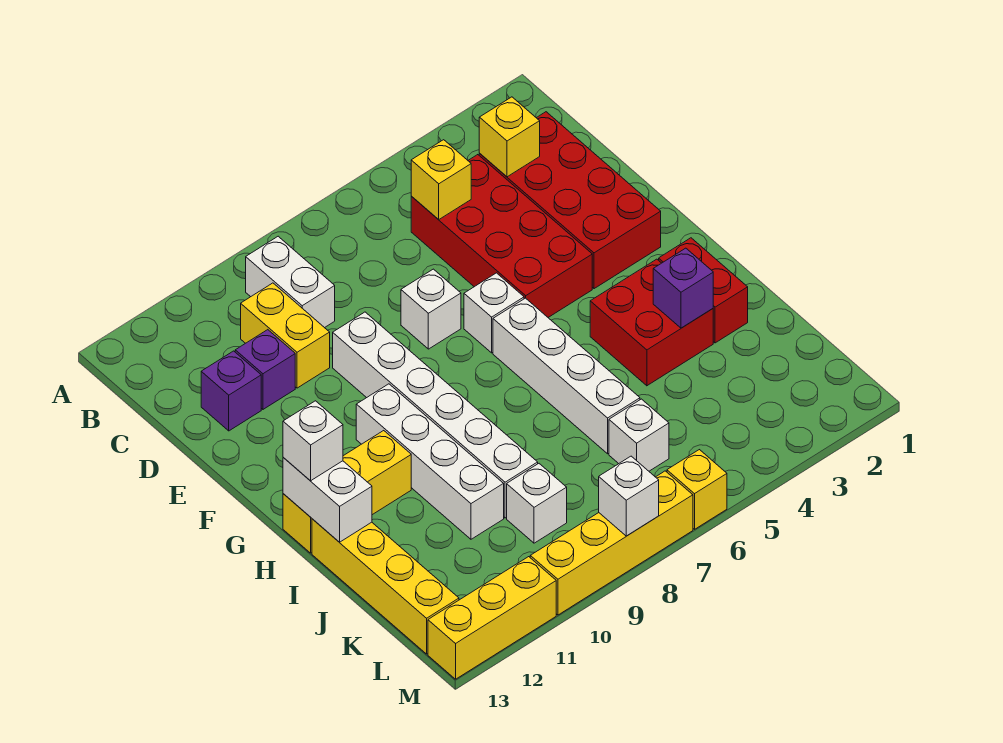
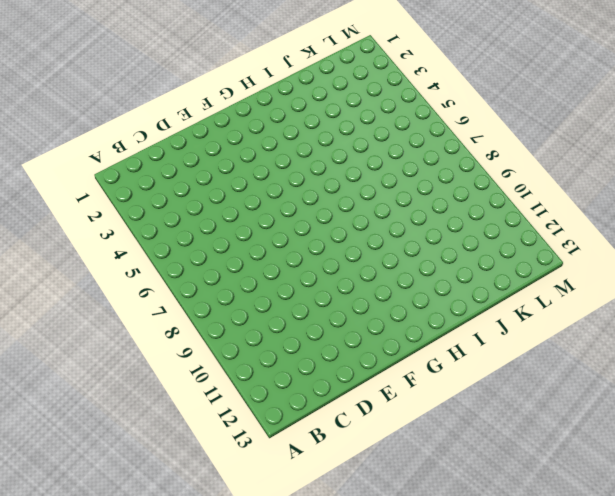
none -> white brick B9:C9 level 1
none -> red brick C2:F3 level 1
none -> red brick C4:F5 level 1

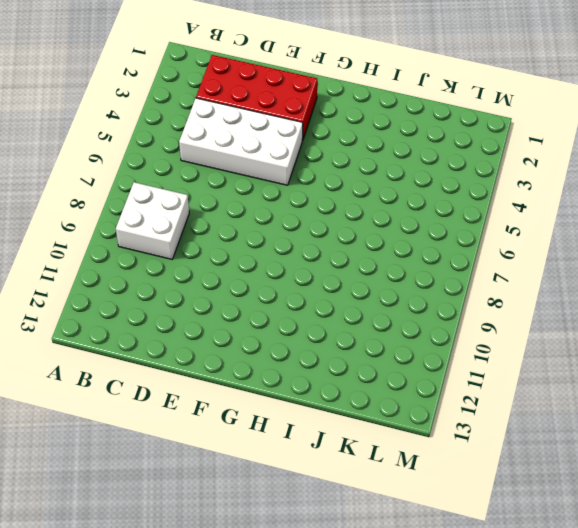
white brick B8:C9 level 1 -> white brick B9:C9 level 1
white brick C4:F5 level 1 -> red brick C4:F5 level 1
none -> yellow brick C10:D10 level 1
none -> purple brick D11 level 1
none -> purple brick D12 level 1

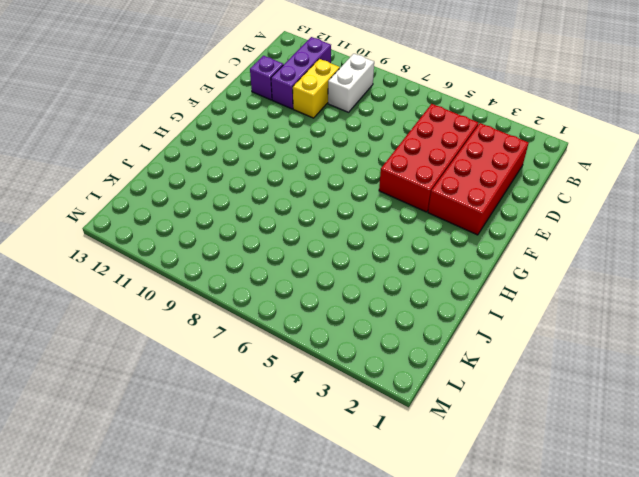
purple brick B11:D11 level 1 -> purple brick D11 level 1
none -> white brick E7 level 1
none -> white brick E9:J9 level 1
none -> white brick F6 level 1

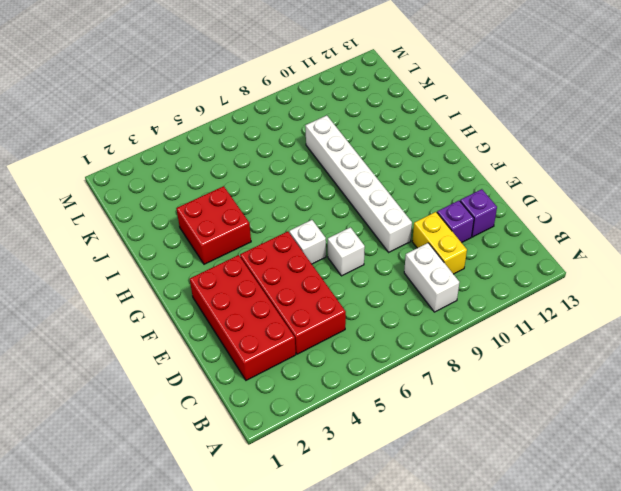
none -> white brick G6:J6 level 1
none -> white brick G10:J10 level 1
none -> red brick H2:I2 level 1

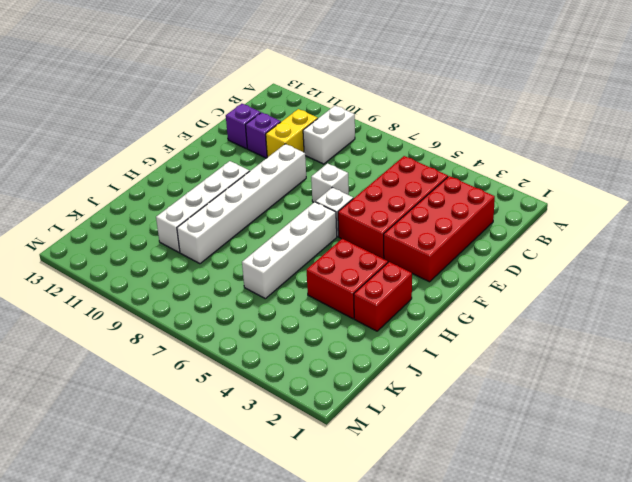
none -> yellow brick H11:H13 level 1
none -> yellow brick I13:L13 level 1
none -> white brick K6 level 1

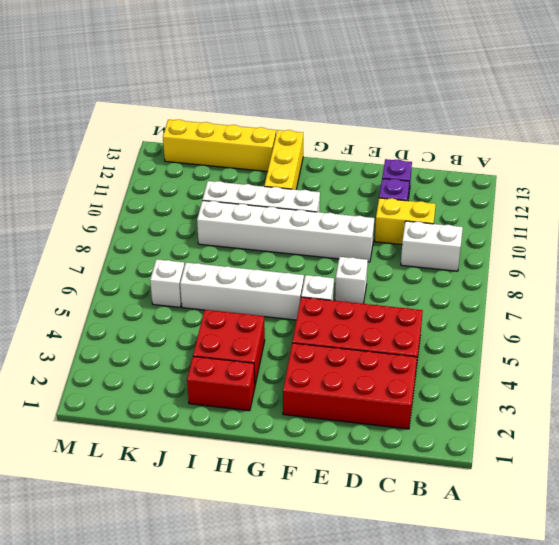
none -> white brick K9 level 1
none -> yellow brick M6 level 1
none -> yellow brick M7:M10 level 1

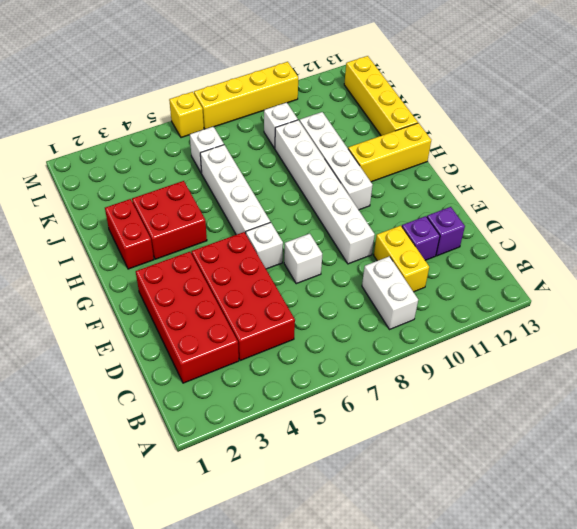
none -> yellow brick M11:M13 level 1
none -> yellow brick C3 level 2
none -> yellow brick C5 level 2

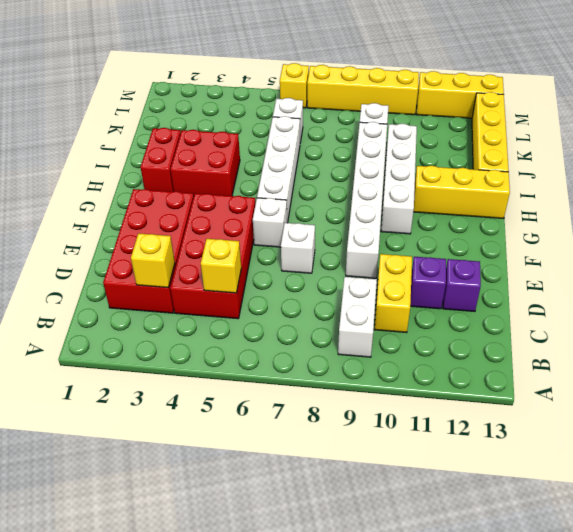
none -> white brick H13:I13 level 2
none -> purple brick I3 level 2
none -> white brick M8 level 2

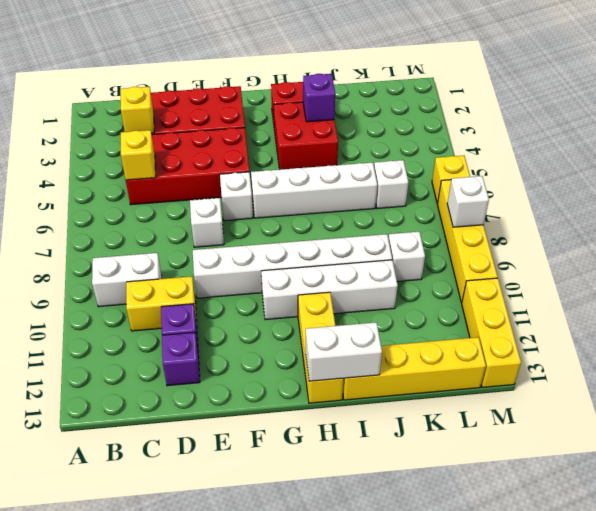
none -> white brick H13 level 3

